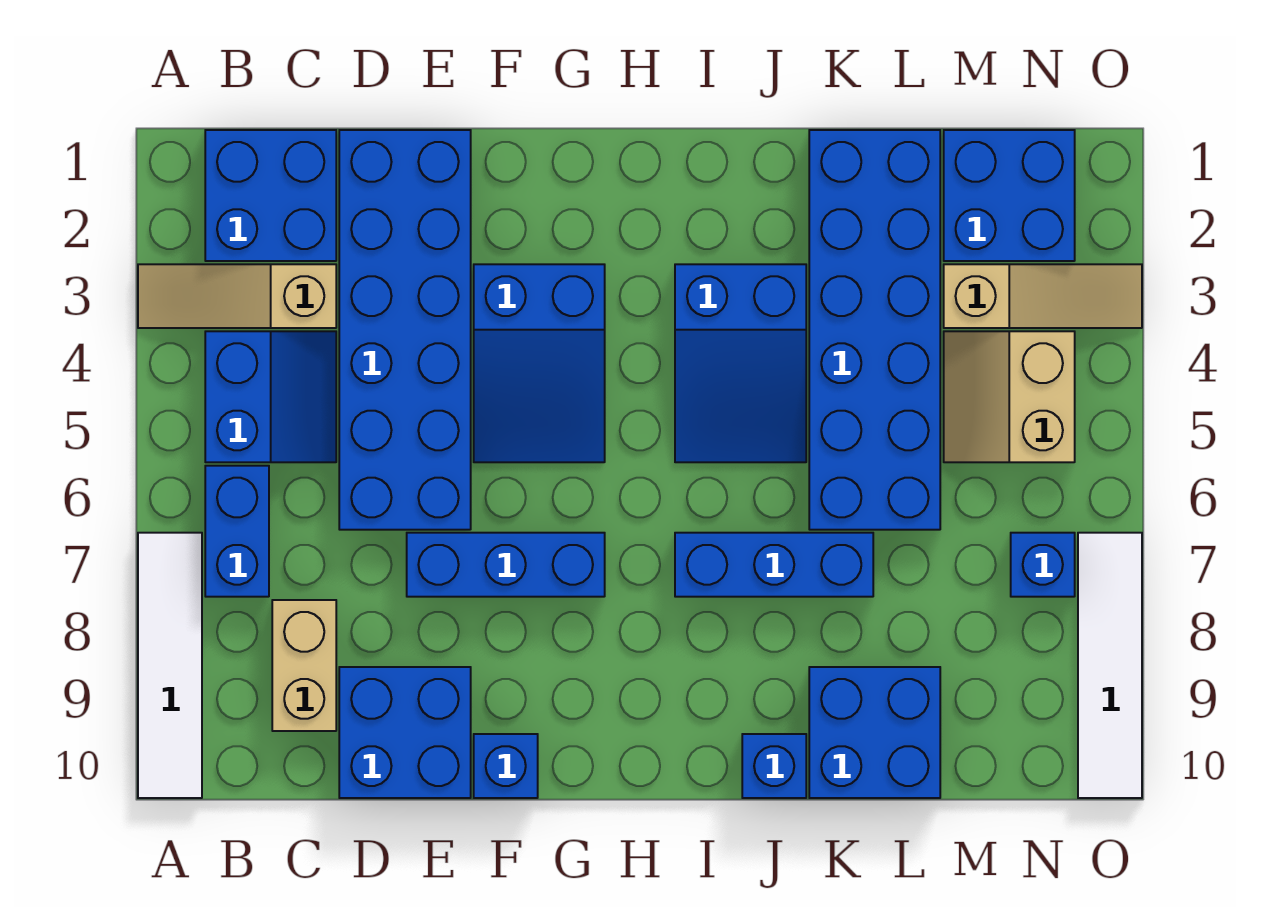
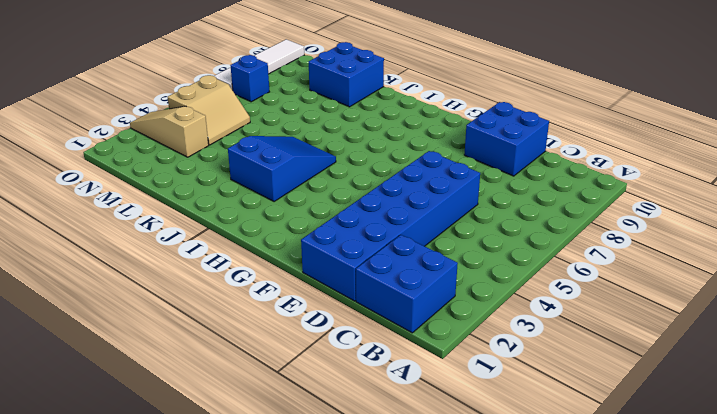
none -> tan slope A3:C3 level 1 top C
none -> white tile A7:A10 level 1
none -> blue slope B4:C5 level 1 top B

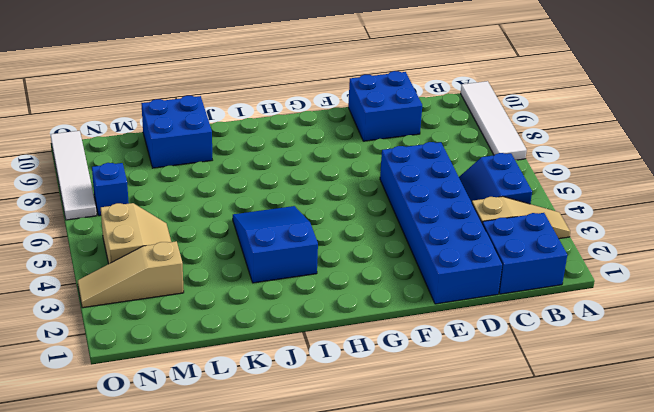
none -> blue brick B6:B7 level 1
none -> tan brick C8:C9 level 1
none -> blue brick E7:G7 level 1

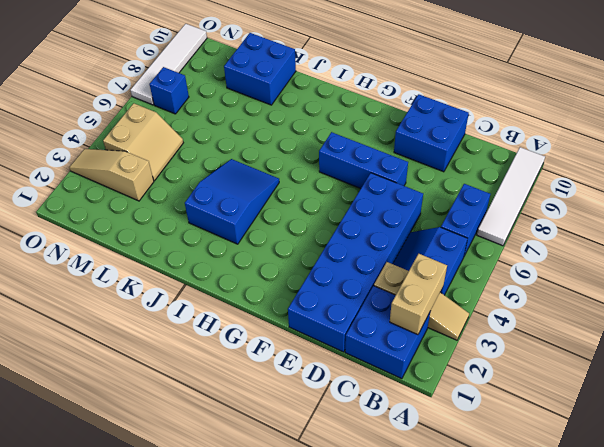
tan brick B2:B3 level 2 -> tan brick C8:C9 level 1
none -> blue slope F3:G5 level 1 top 3
none -> blue brick F10 level 1
none -> blue brick I7:K7 level 1

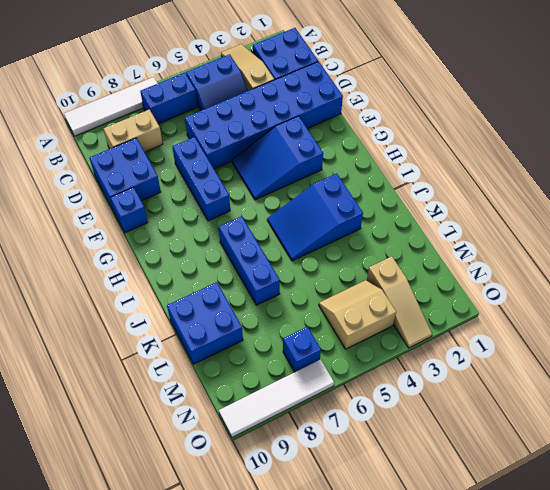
none -> blue brick J10 level 1
none -> blue brick K1:L6 level 1
none -> blue brick M1:N2 level 1

